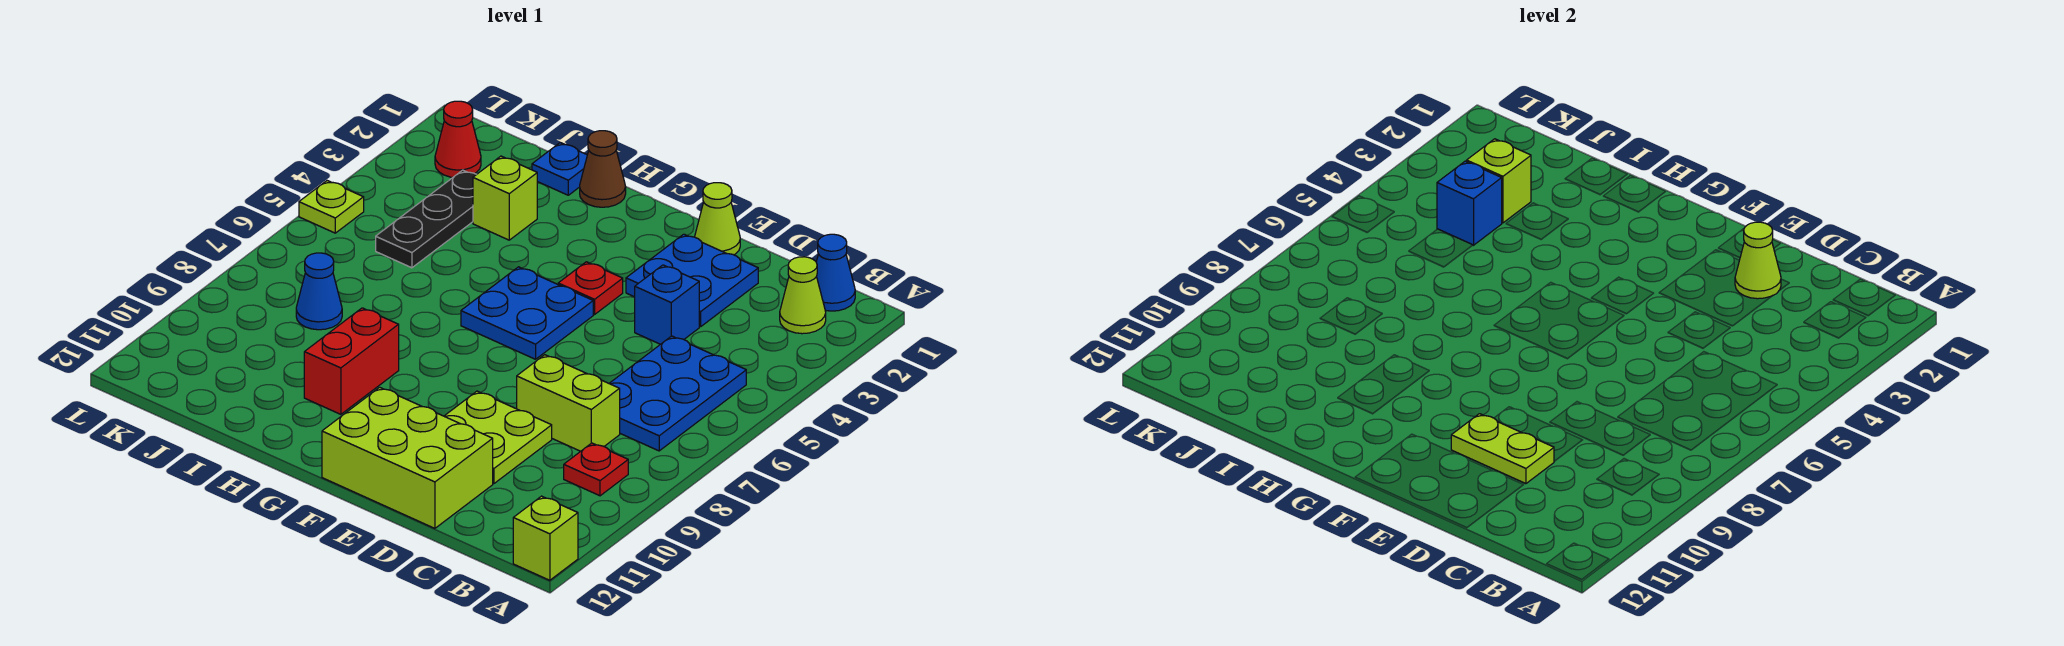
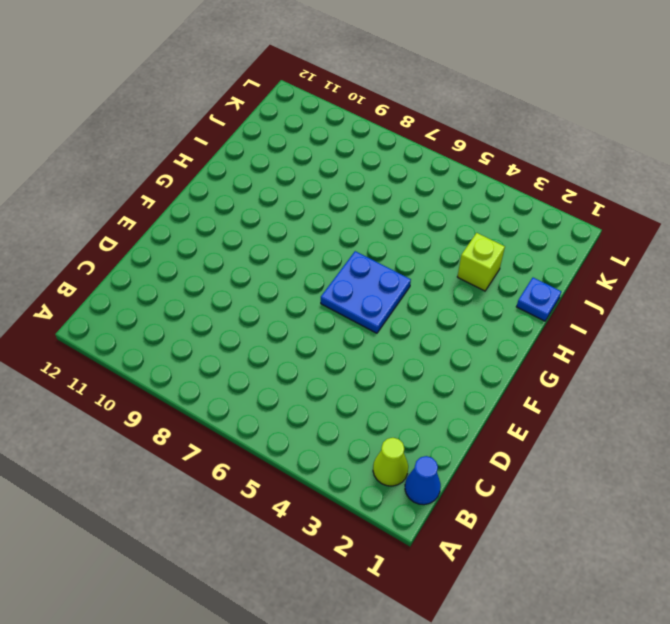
none -> lime brick A12 level 1
none -> blue plate B5:C7 level 1
none -> red plate B9 level 1

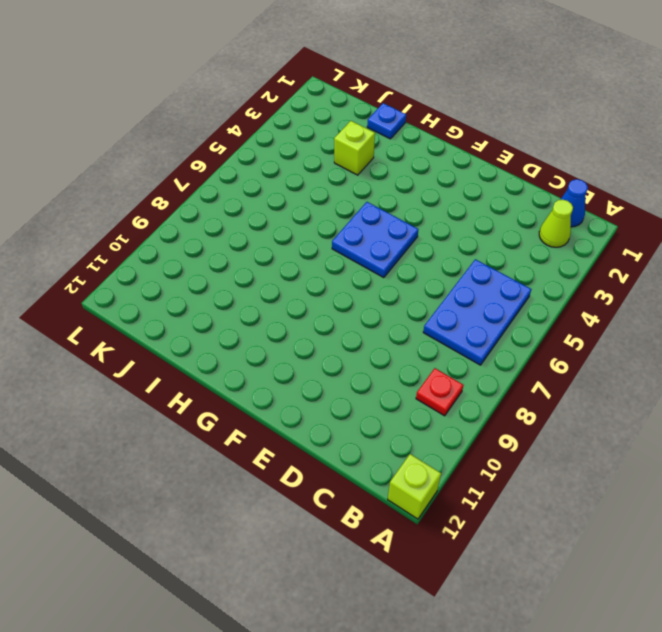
none -> lime brick C8:D8 level 1
none -> blue plate D2:E3 level 1
none -> blue brick D4 level 1

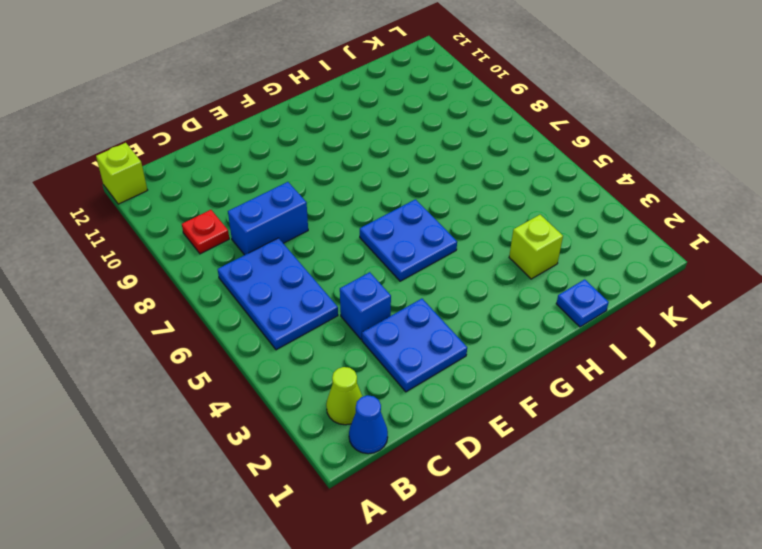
blue brick C8:D8 level 1 -> lime brick C8:D8 level 1
none -> lime plate D9:E10 level 1
none -> lime brick D11:F12 level 1
none -> lime cone E1 level 1

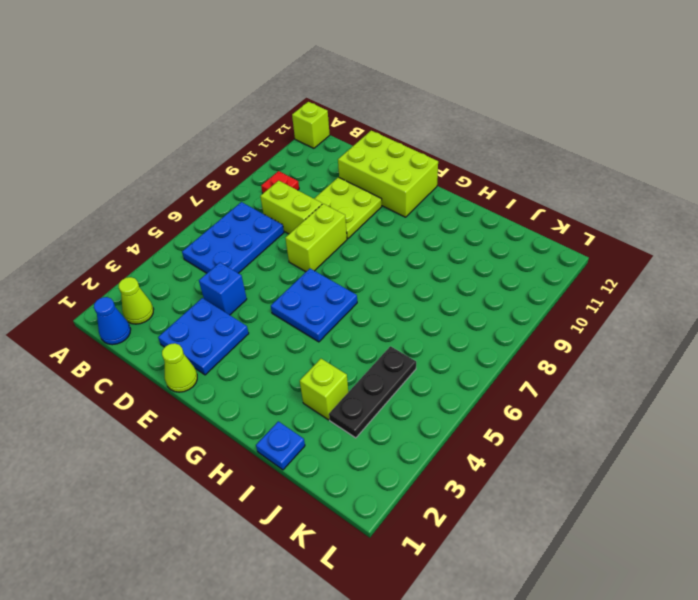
lime brick E7:E8 level 1 -> none
none -> red plate F4 level 1
none -> brown cone H1 level 1
none -> red brick H9:H10 level 1

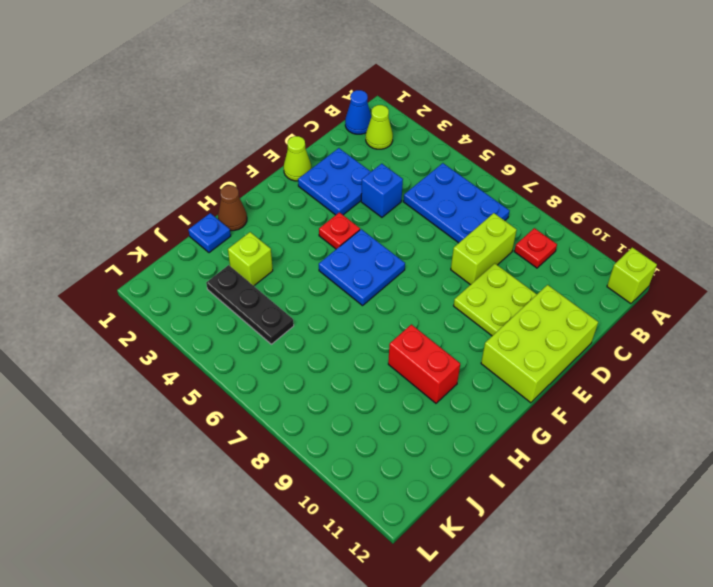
none -> blue cone J8 level 1
none -> red cone K2 level 1
none -> lime plate L5 level 1

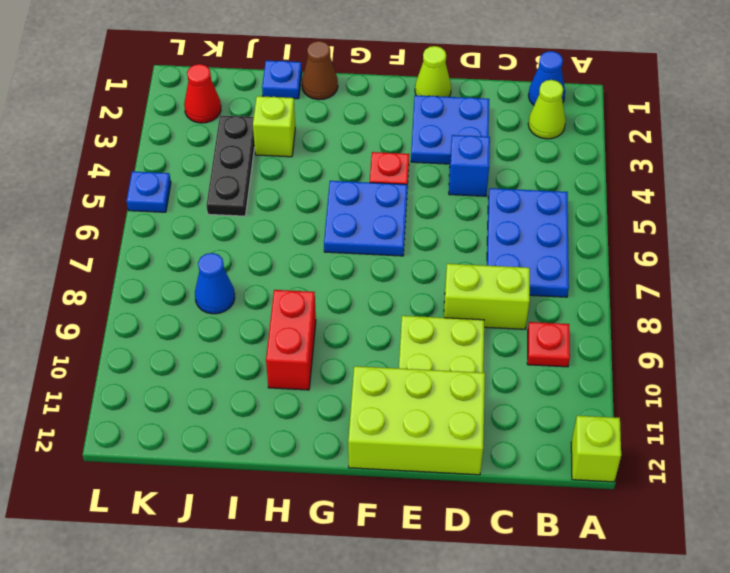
blue plate L5 level 1 -> lime plate L5 level 1
none -> lime cone D2 level 2
none -> lime plate D10:E10 level 2
none -> lime brick J3 level 2

